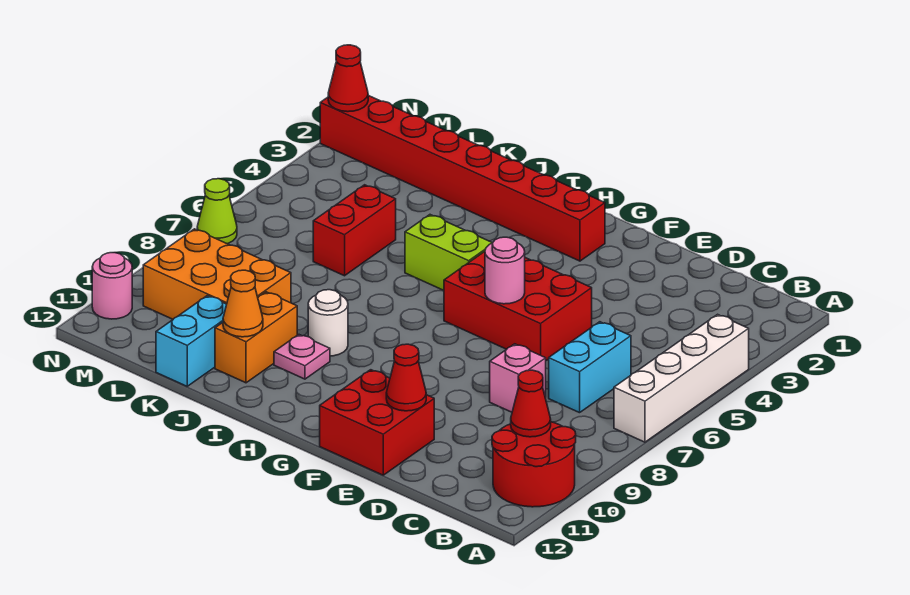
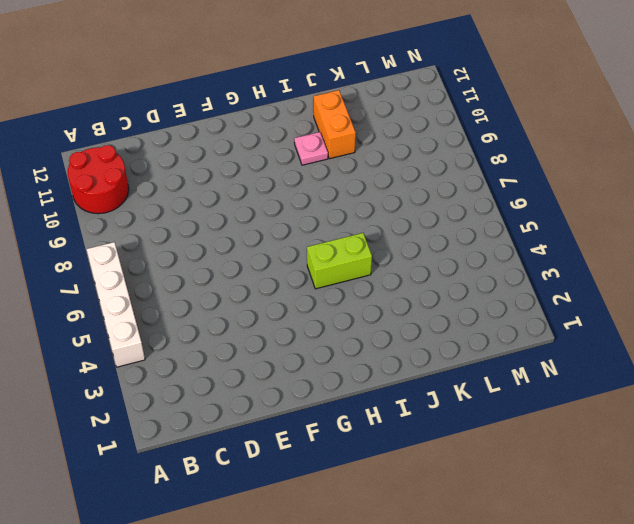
none -> cyan brick C6:C7 level 1
none -> pink brick D8 level 1
none -> red brick E5:G6 level 1

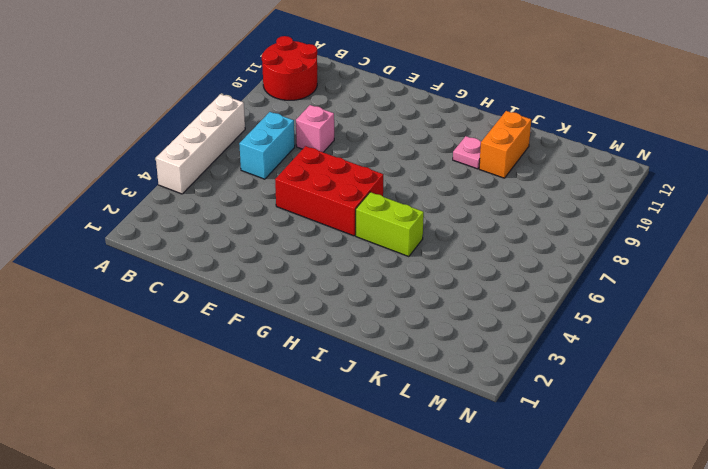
none -> red brick E11:F12 level 1
none -> red brick G2:N2 level 1
none -> white round brick I9 level 1

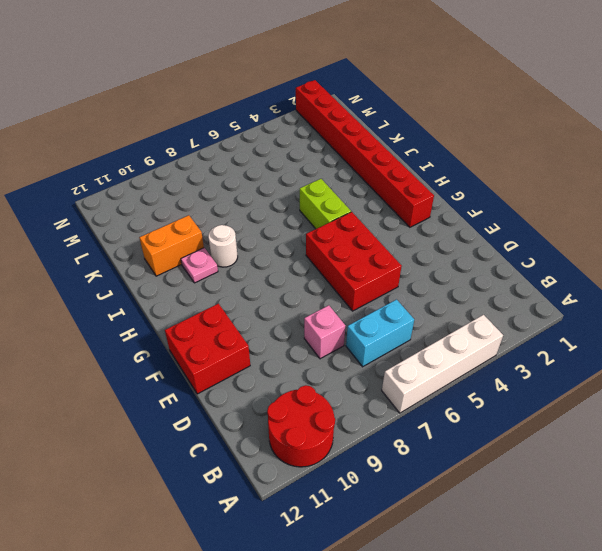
none -> red brick K5:K6 level 1
none -> orange brick K9:M10 level 1
none -> cyan brick K11:K12 level 1

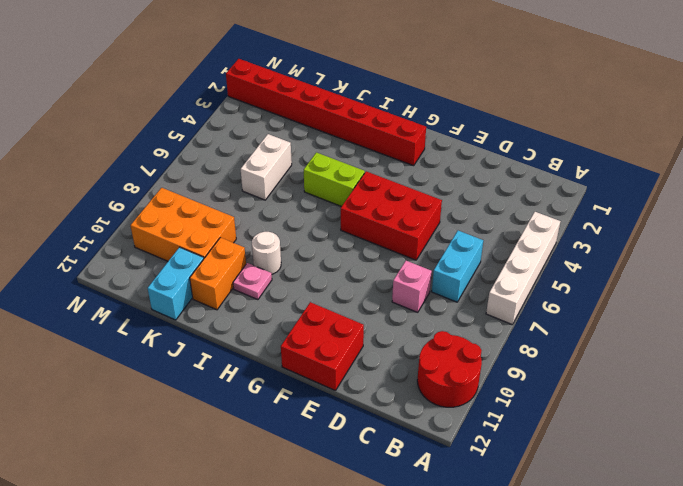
white brick K5:K6 level 1 -> red brick K5:K6 level 1
none -> lime cone N7 level 1
none -> pink round brick N11 level 1
none -> red cone B10 level 2

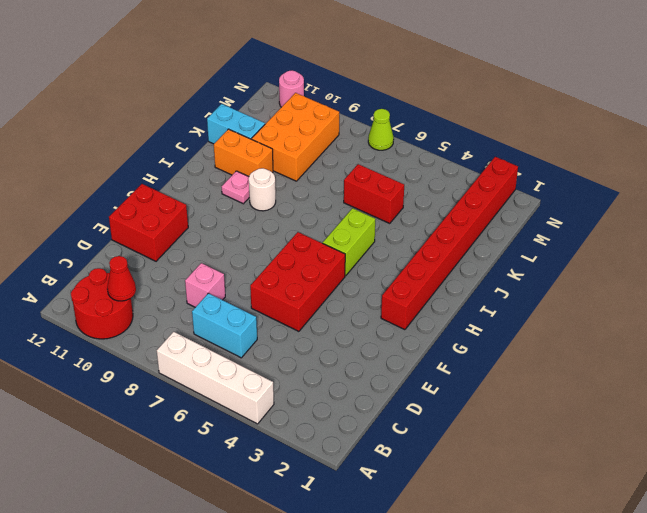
none -> red cone E11 level 2
none -> pink round brick F6 level 2
none -> orange cone J11 level 2

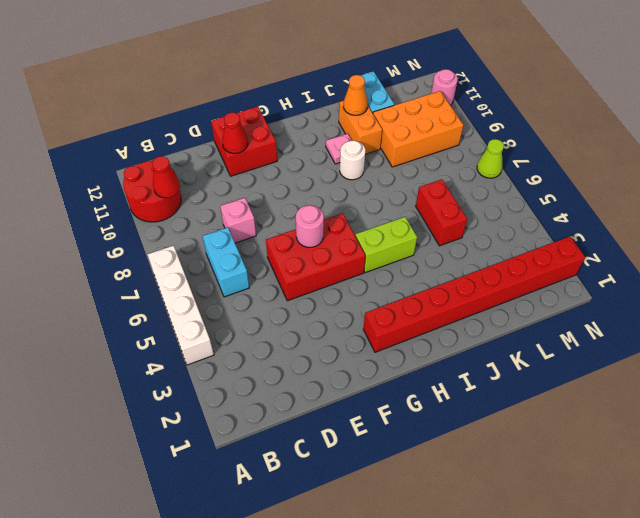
none -> red cone N2 level 2

